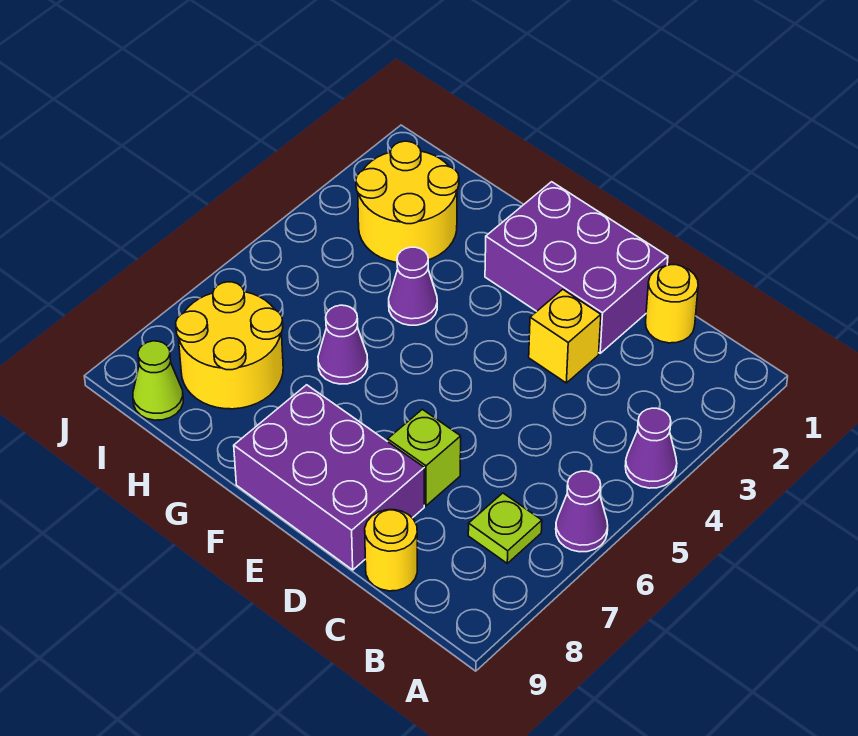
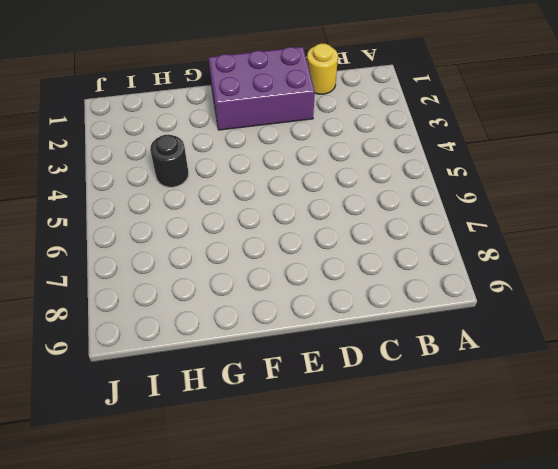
black round brick H4 level 1 -> none
none -> purple cone A4 level 1
none -> purple cone A6 level 1
none -> lime plate B7 level 1

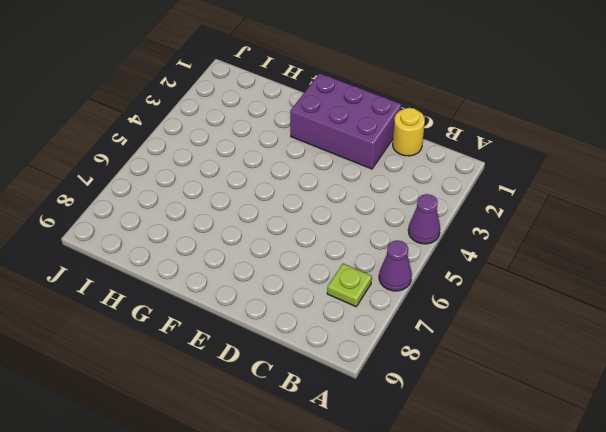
none -> yellow round brick C9 level 1
none -> yellow brick D3 level 1
none -> lime brick D7 level 1

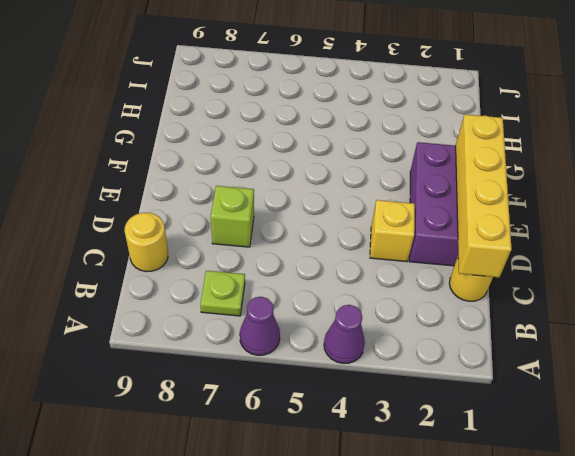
yellow brick C1:F1 level 2 -> none
none -> purple brick D8:F9 level 1
none -> purple cone G4 level 1
none -> purple cone G6 level 1

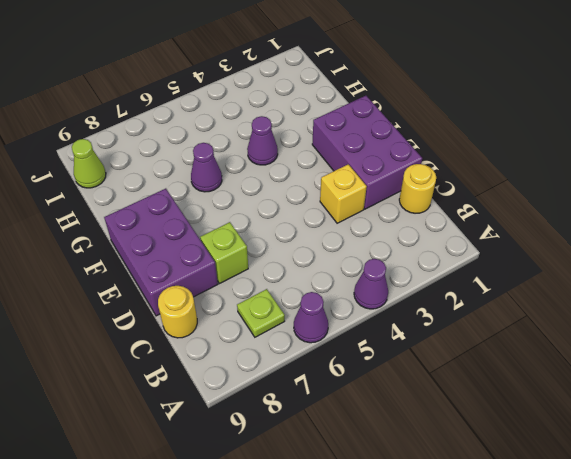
none -> yellow round brick H2:I3 level 1
none -> yellow round brick H7:I8 level 1

